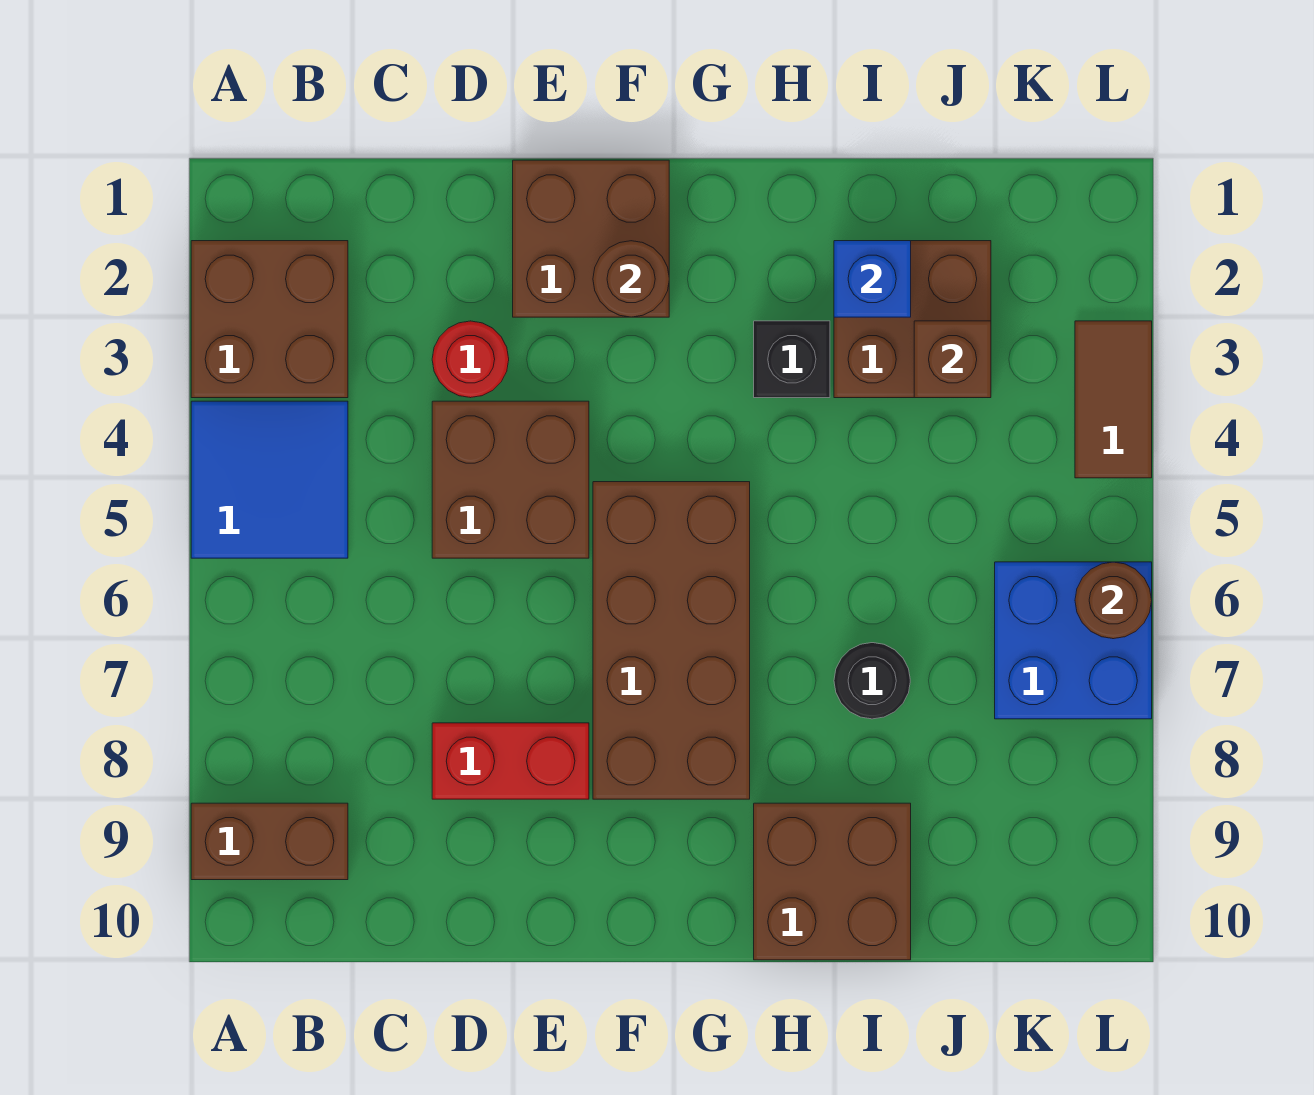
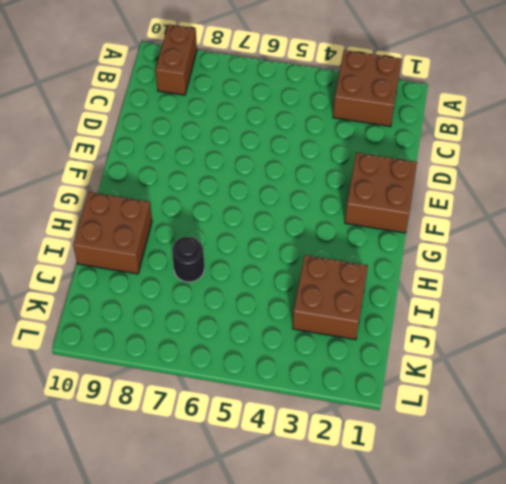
none -> blue tile A4:B5 level 1
none -> red round brick D3 level 1
none -> brown brick D4:E5 level 1

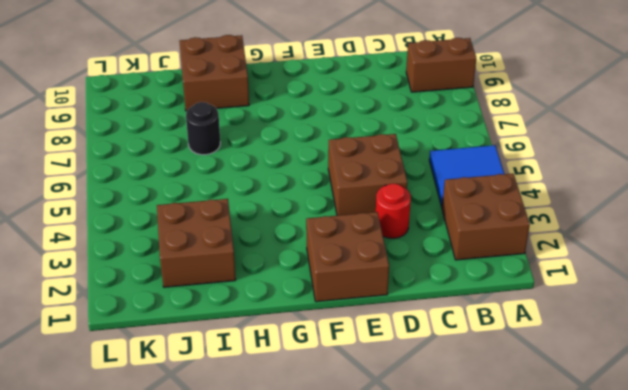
none -> red brick D8:E8 level 1
none -> brown brick F5:G8 level 1
none -> black brick H3 level 1

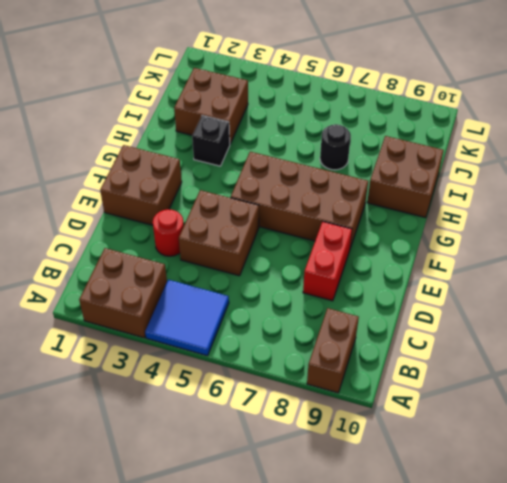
none -> blue brick K6:L7 level 1
none -> brown tile L3:L4 level 1
none -> brown round brick F2 level 2

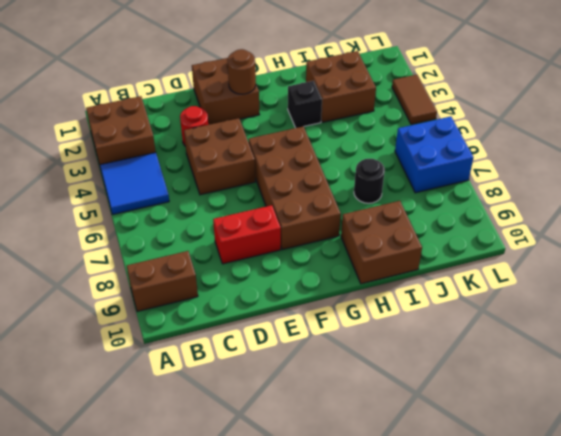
none -> blue brick I2 level 2
none -> brown brick J3 level 2
none -> brown round brick L6 level 2

